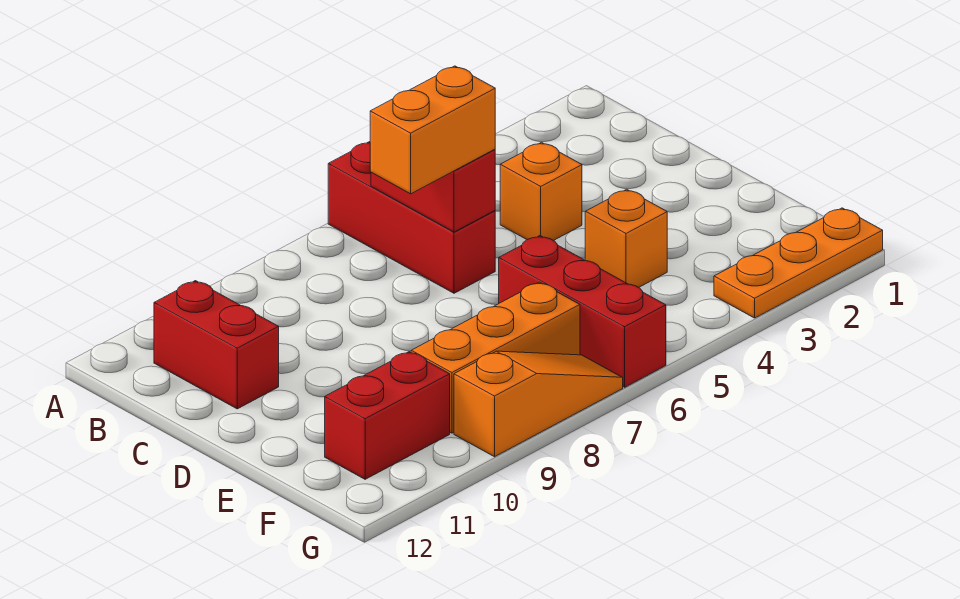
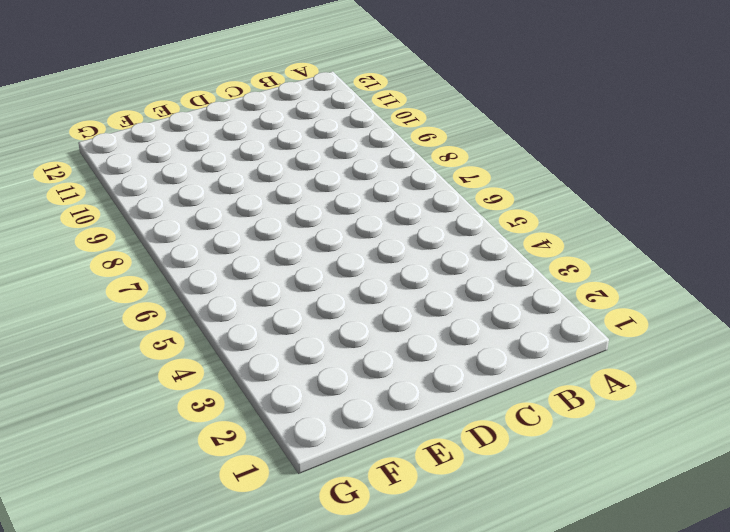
none -> red brick A6:C6 level 1
none -> red brick B11:C11 level 1

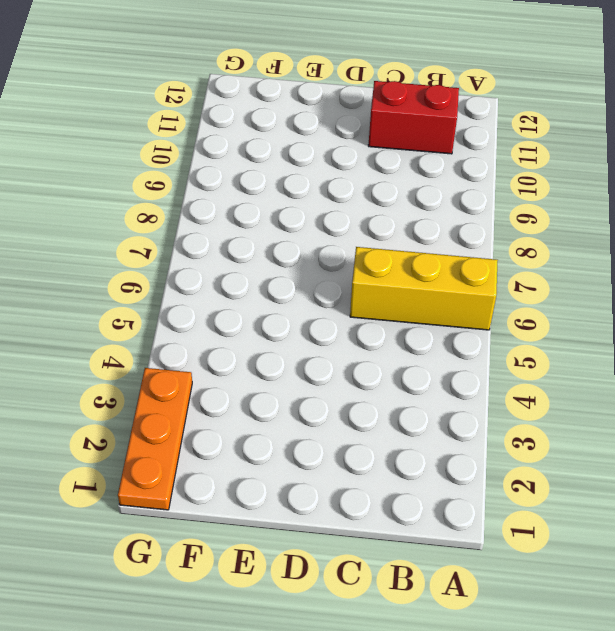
yellow brick A6:C6 level 1 -> red brick A6:C6 level 1
none -> orange brick C4 level 1
none -> orange brick E4 level 1

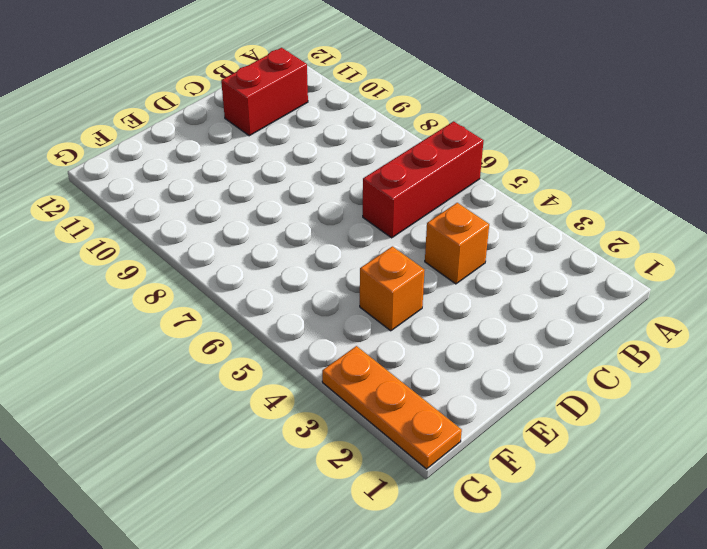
none -> red brick E6:G6 level 1
none -> orange brick F7:F9 level 1

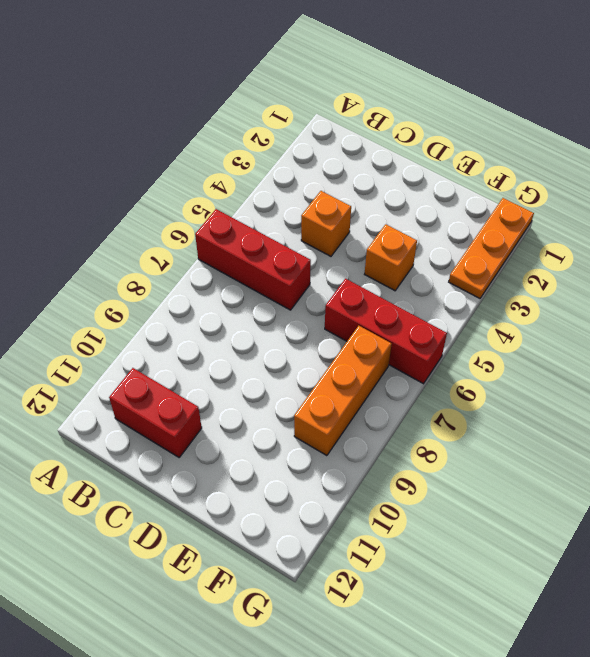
none -> red brick F10:F11 level 1
none -> orange slope G7:G9 level 1 top 9

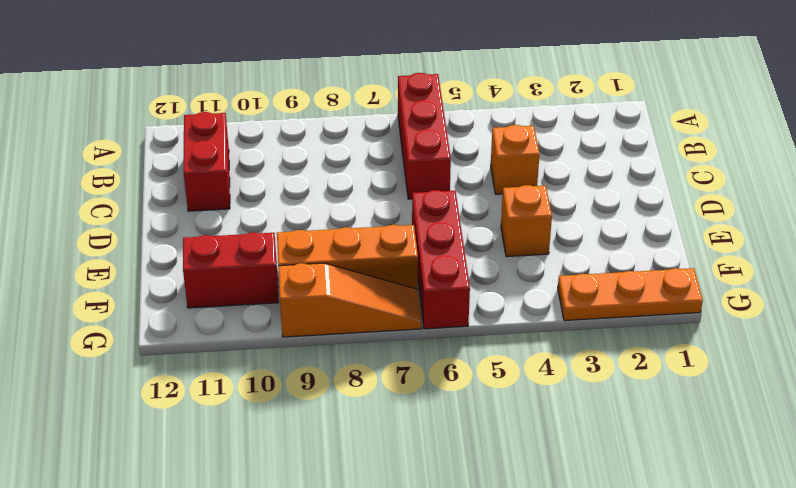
none -> red brick B6:C6 level 2
none -> orange brick C6:C7 level 3

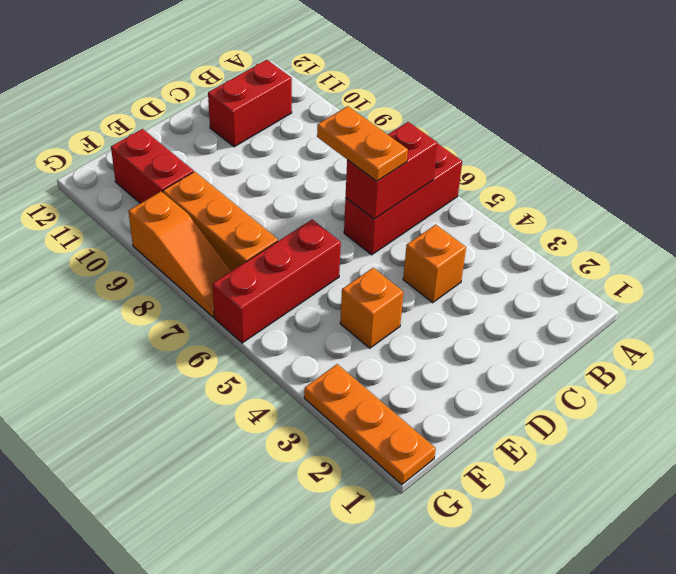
orange plate C6:C7 level 3 -> orange brick C6:C7 level 3

